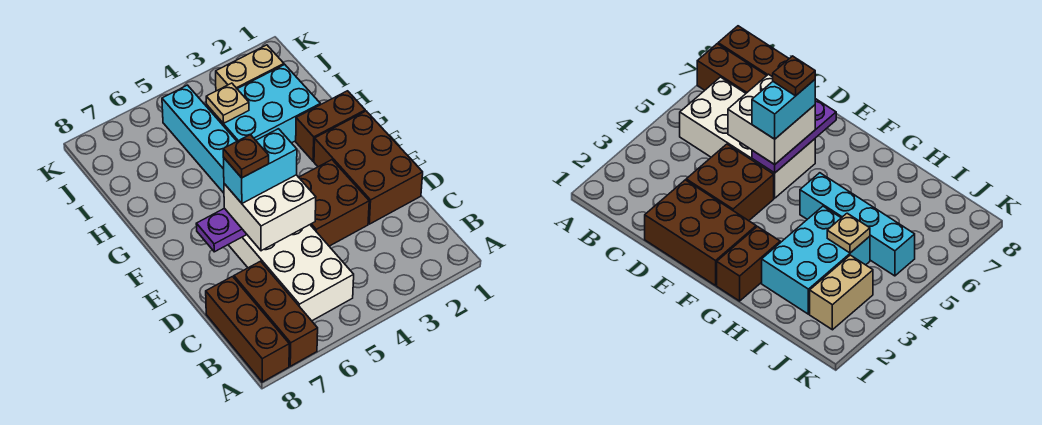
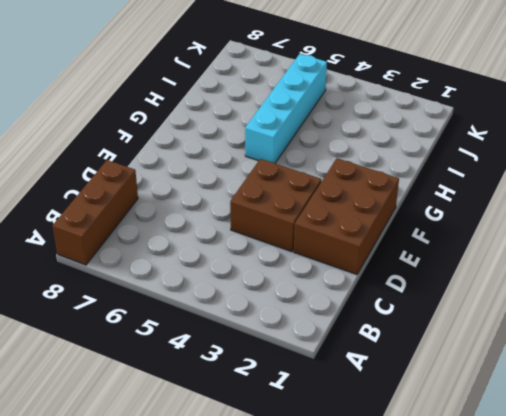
none -> brown brick A7:C7 level 1
none -> white brick B5:E6 level 1
none -> brown brick G1:G2 level 1

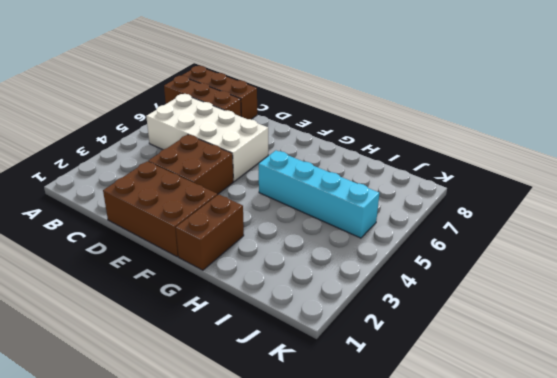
none -> cyan brick H2:I4 level 1
none -> tan brick J2:J3 level 1
none -> purple plate E5:E7 level 2

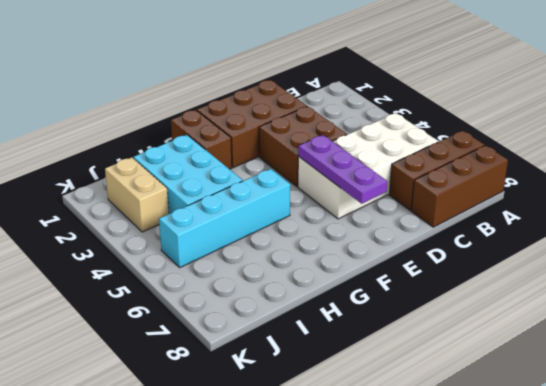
none -> tan plate I4 level 2
none -> white brick D5:E6 level 3
none -> cyan brick E5:E6 level 4

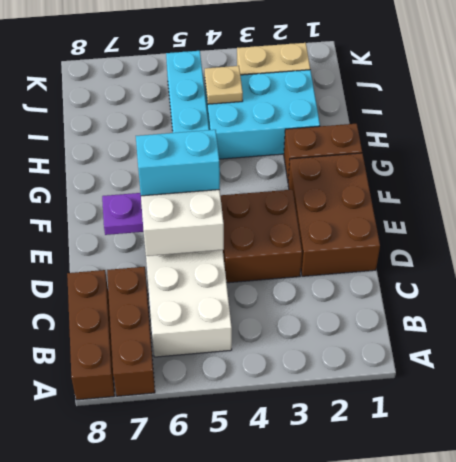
none -> brown plate E6 level 5

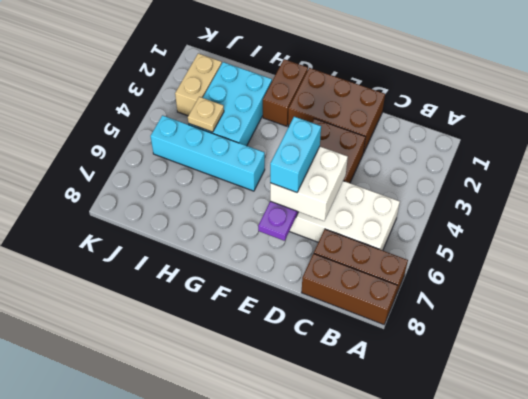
none -> brown plate E6 level 5

